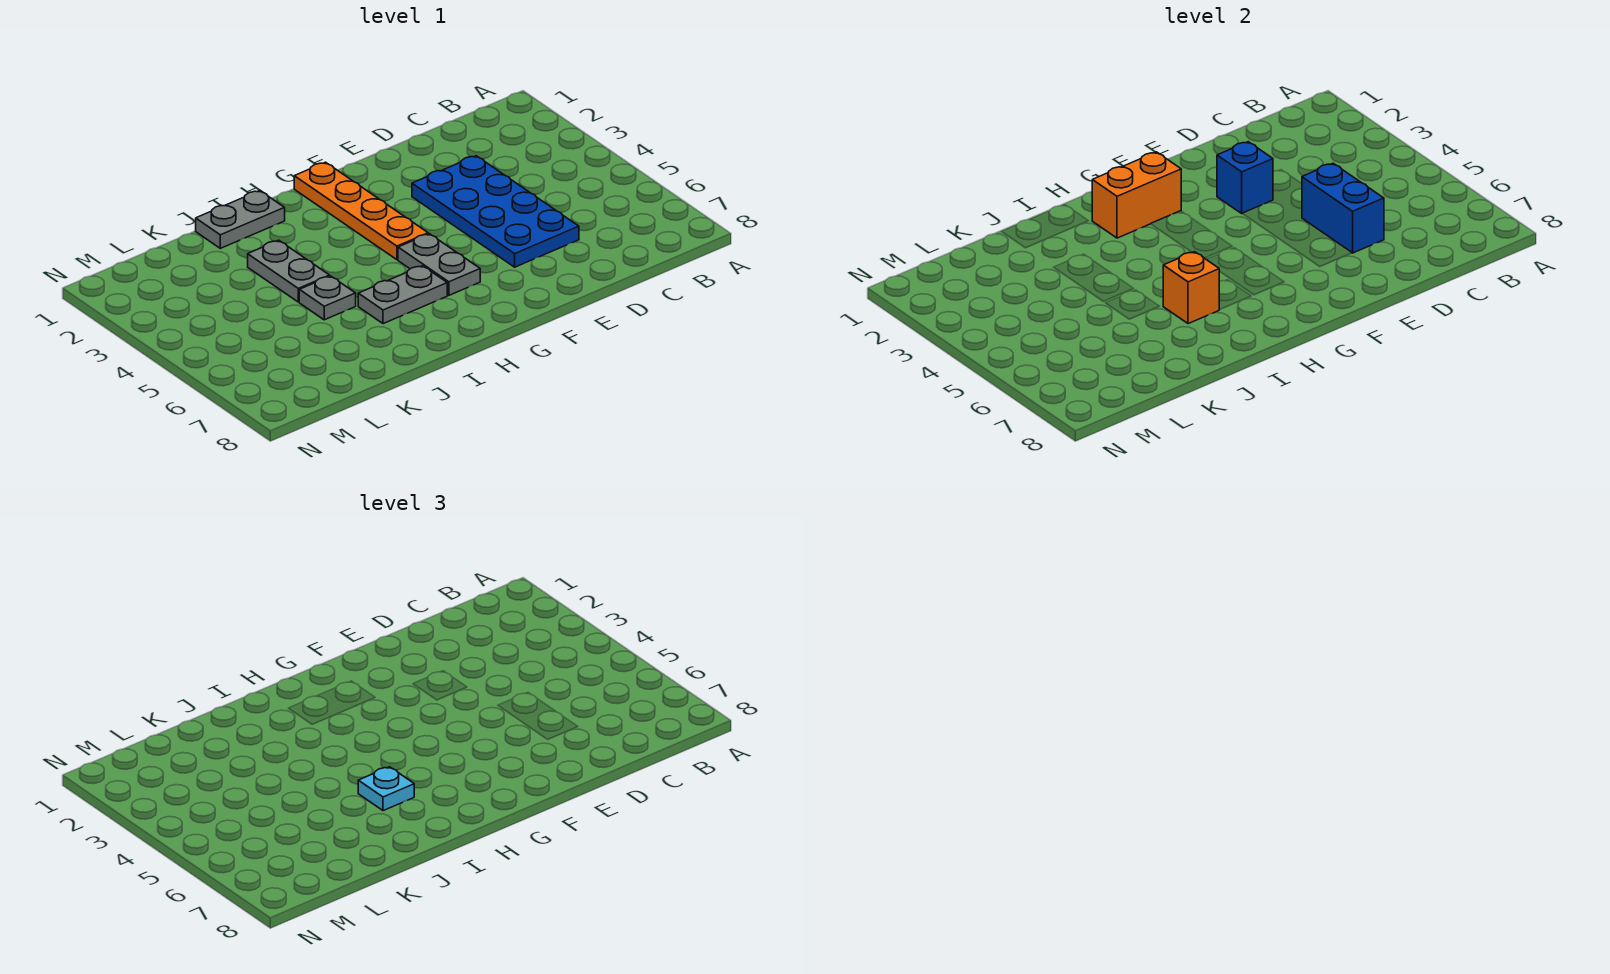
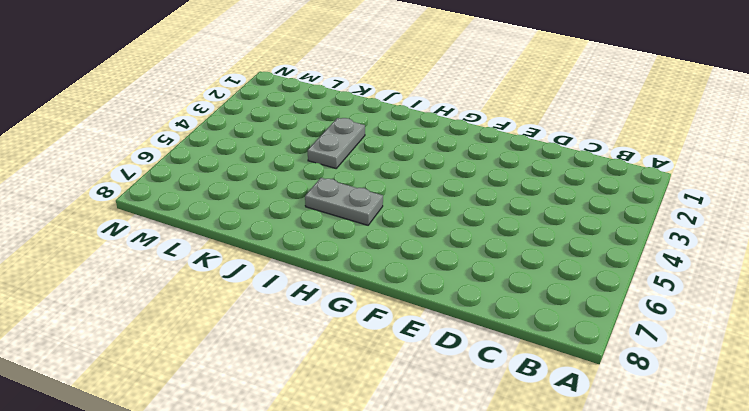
none -> blue plate D3:E6 level 1
none -> orange plate G1:G4 level 1
none -> grey plate G5:G6 level 1

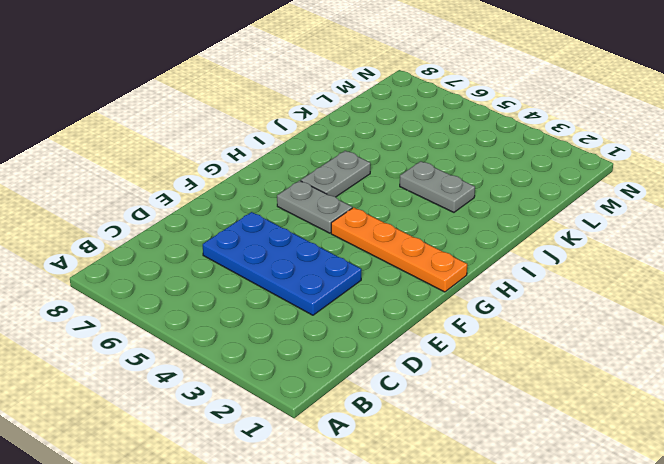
none -> grey plate I1:J1 level 1
none -> grey plate J5 level 1
none -> blue brick D5:D6 level 2

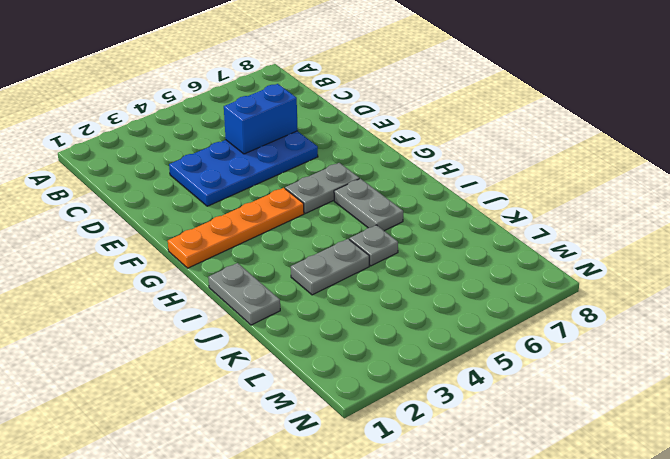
none -> blue brick E3 level 2
none -> orange brick G2:H2 level 2
none -> orange brick I6 level 2

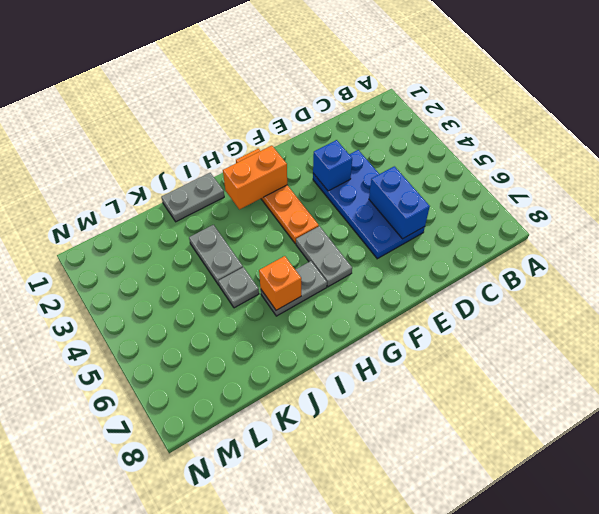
none -> cyan plate I6 level 3

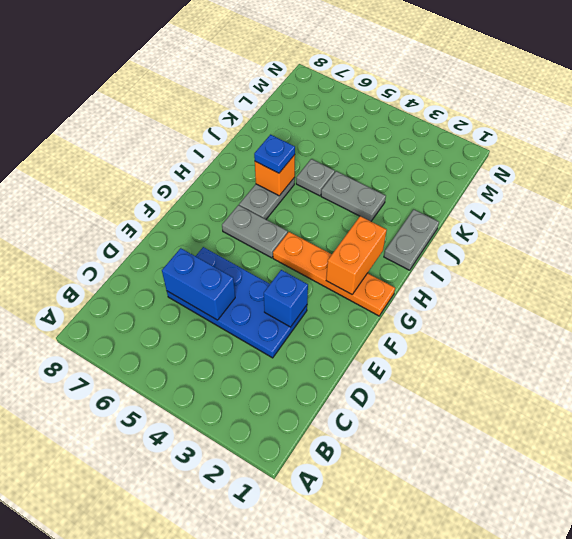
blue plate I6 level 3 -> cyan plate I6 level 3

